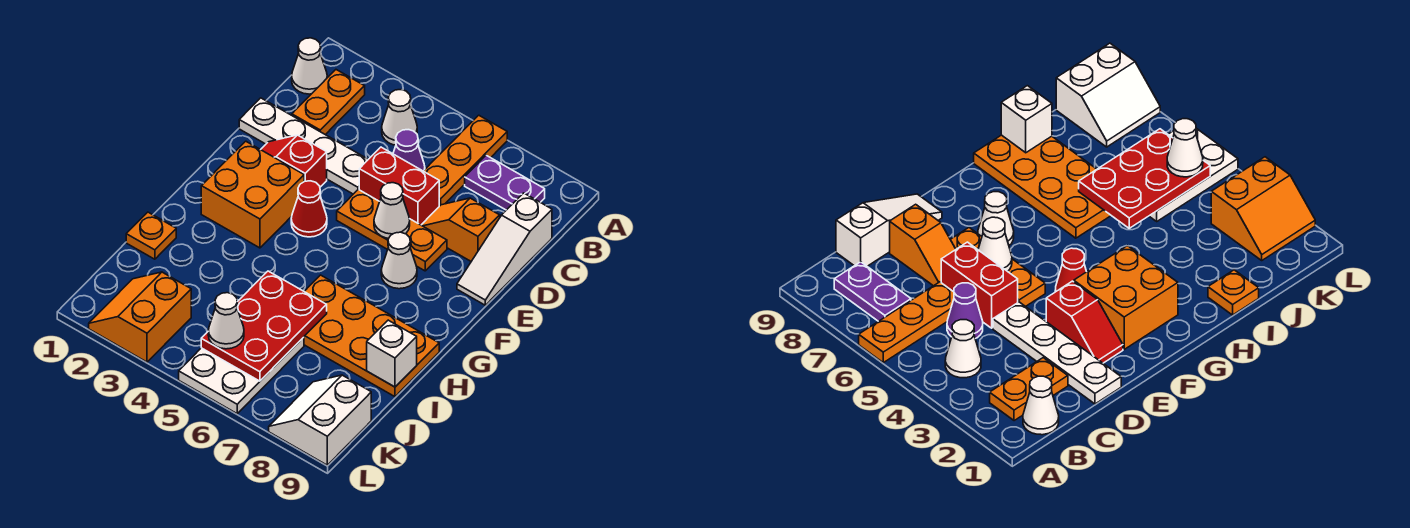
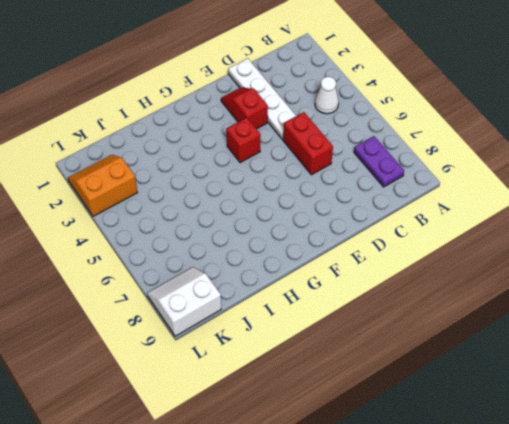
red brick F4 level 1 -> red cone F4 level 1
none -> orange plate A6:C6 level 1
none -> white cone B1 level 1
none -> orange plate B2:C2 level 1

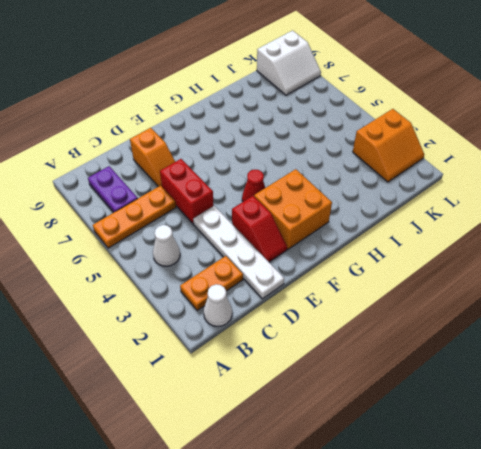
none -> purple cone C5 level 1
none -> white slope C9:E9 level 1 top C
none -> orange plate E5:E7 level 1

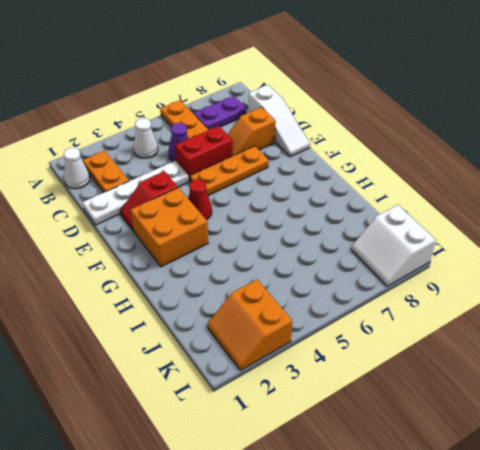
none -> white cone F7 level 1
none -> orange plate H6:I9 level 1
none -> orange plate I1 level 1

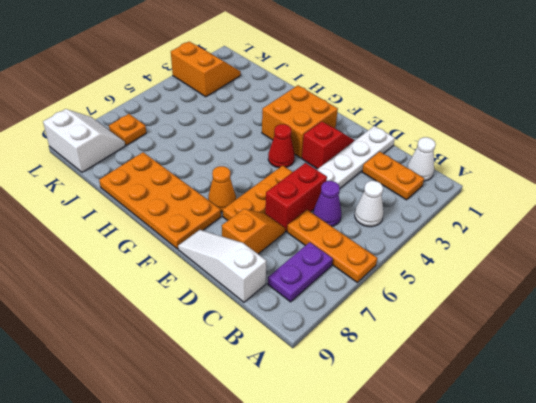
orange cone F7 level 1 -> white cone F7 level 1
orange plate F8:I9 level 1 -> orange plate H6:I9 level 1
orange plate K7 level 1 -> orange plate I1 level 1
none -> white plate J5:L6 level 1
none -> white cone E6 level 2
none -> red plate I5:K6 level 2

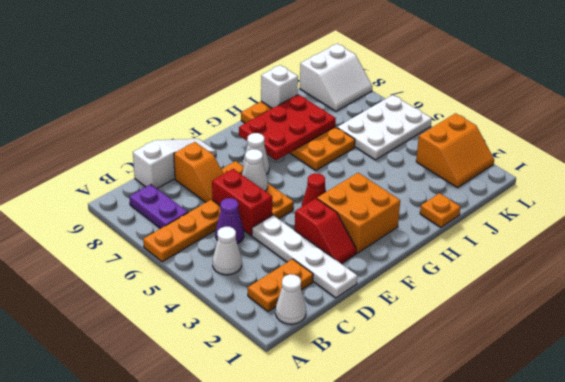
red plate G7:I8 level 2 -> red plate I5:K6 level 2
none -> white cone K5 level 3

